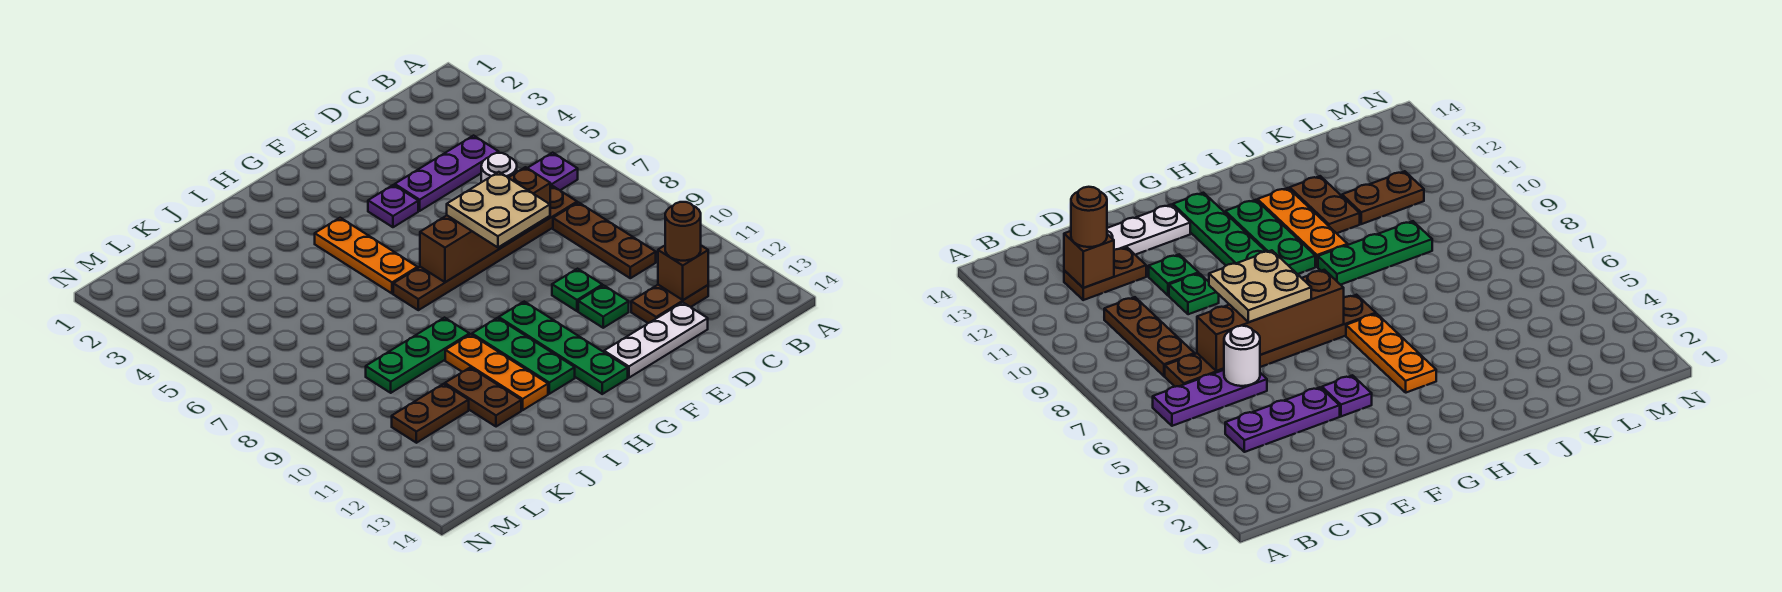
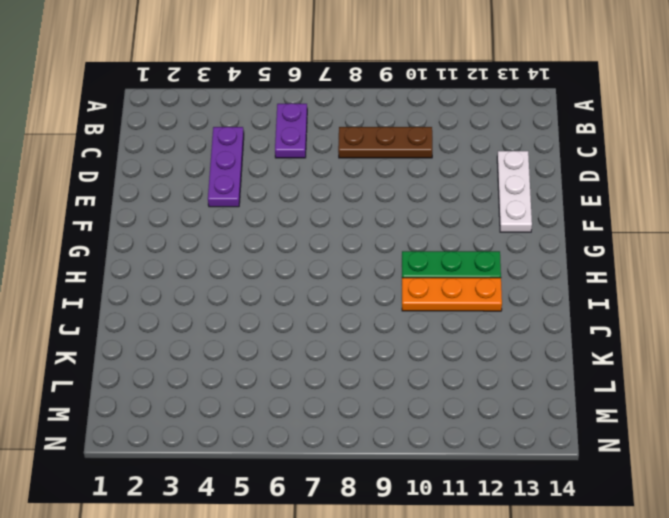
purple plate B6:C6 level 1 -> purple plate B6:D6 level 1
none -> brown plate C7:H7 level 1
none -> brown plate C12:D12 level 1
none -> green plate E10 level 1

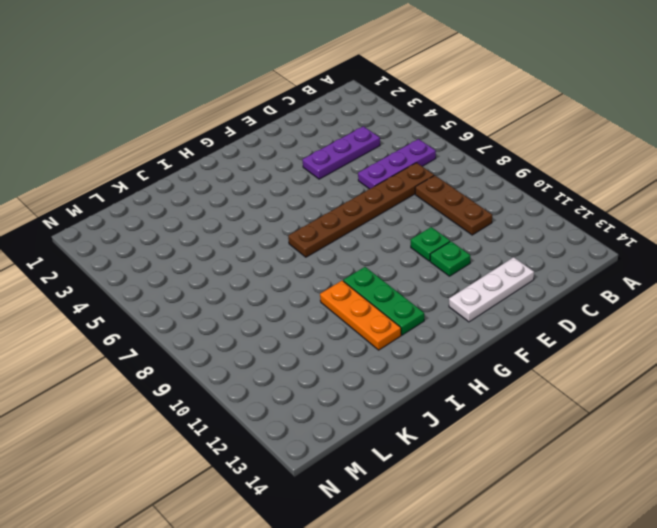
none -> brown plate C12:D12 level 1
none -> purple plate F4 level 1
none -> green plate G10:G13 level 1

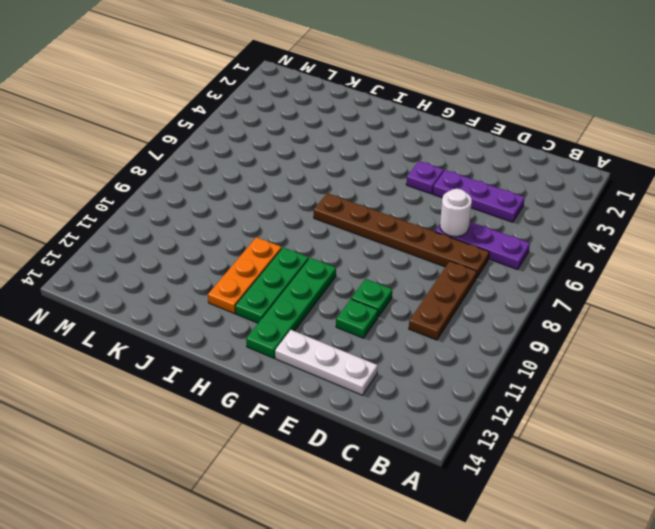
none -> brown plate C12:D12 level 1
none -> orange plate H4:H6 level 1
none -> green plate I9:K9 level 1

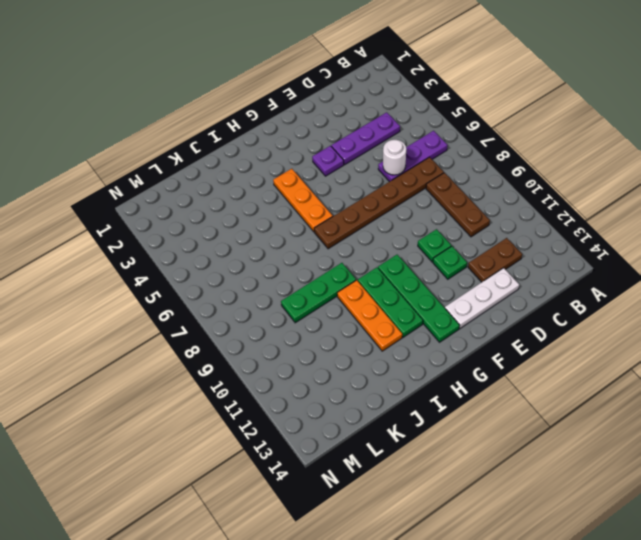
none -> brown plate J11:J12 level 1
none -> brown plate K11:L11 level 1
none -> brown brick C12 level 2

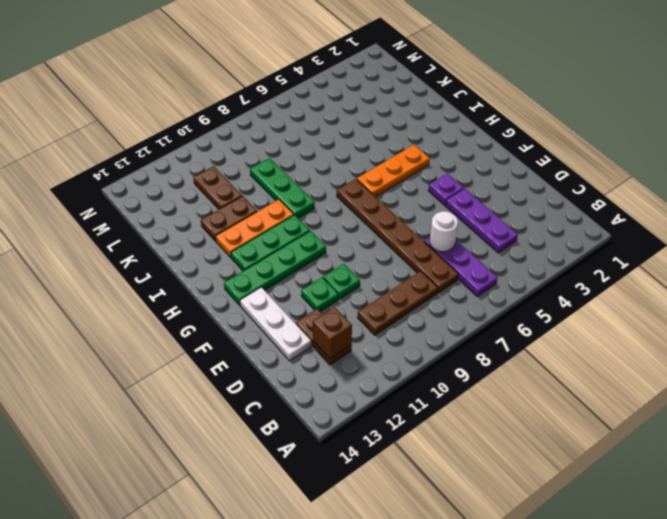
none -> brown brick D7:G7 level 2
none -> brown round brick C12 level 3
none -> tan plate E7:F8 level 3

